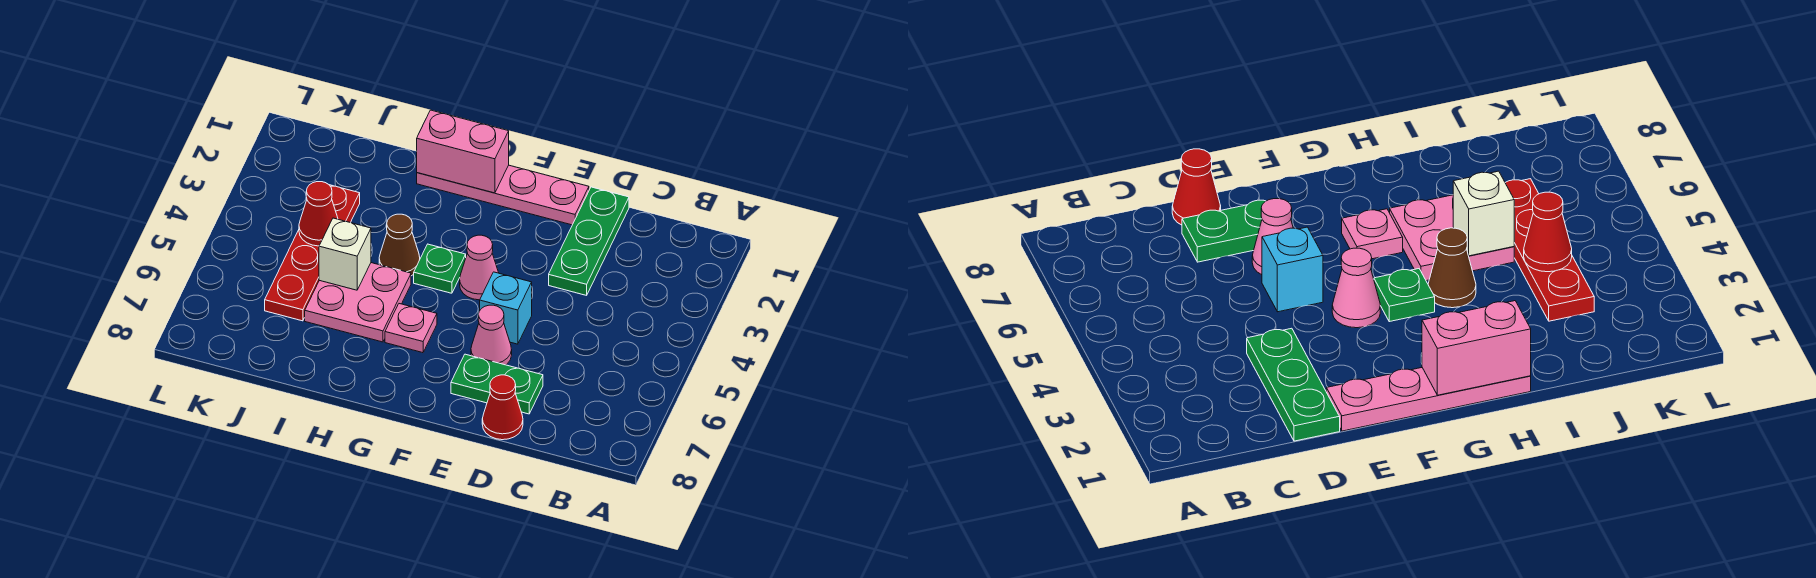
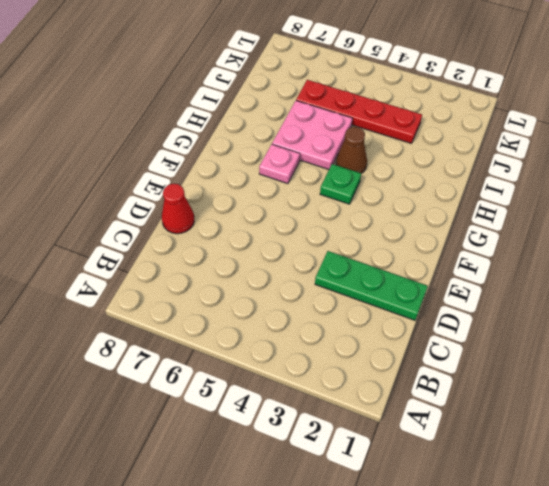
none -> green plate D7:E7 level 1
none -> pink plate E1:H1 level 1
none -> cyan brick E5 level 1

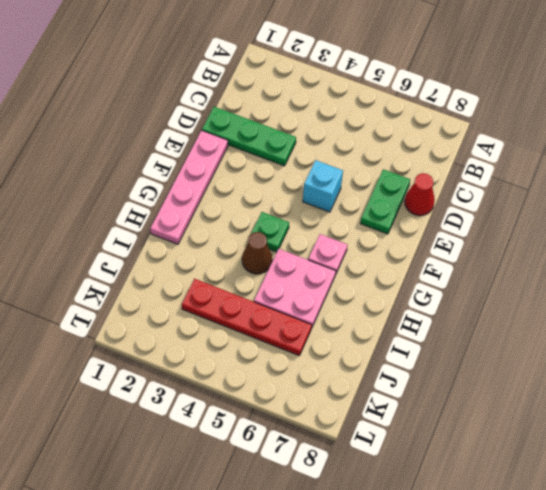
none -> pink cone E6 level 1
none -> pink cone F4 level 1
none -> pink brick G1:H1 level 2

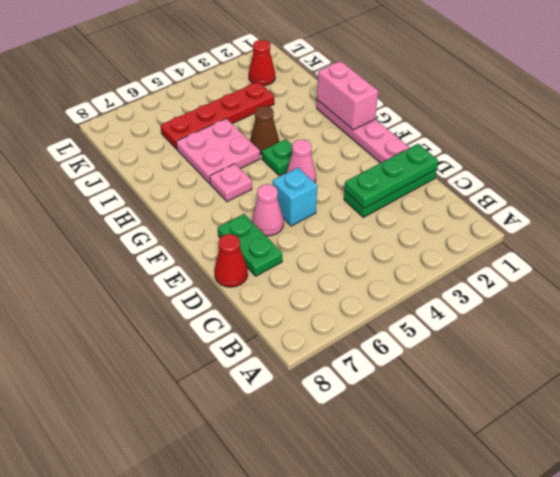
green plate D1:D3 level 2 -> none
red cone K2 level 1 -> red cone J4 level 2
none -> white brick I5 level 2

